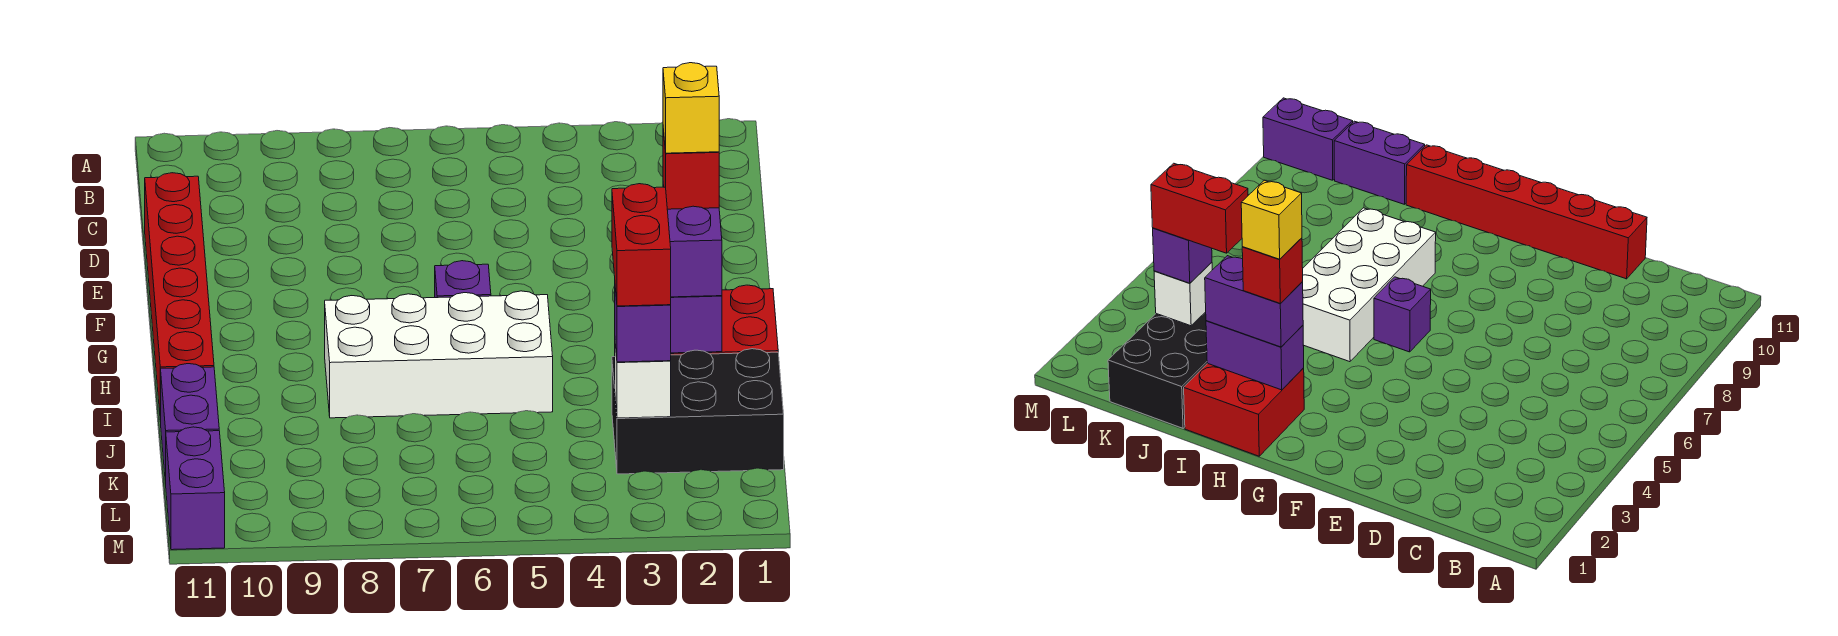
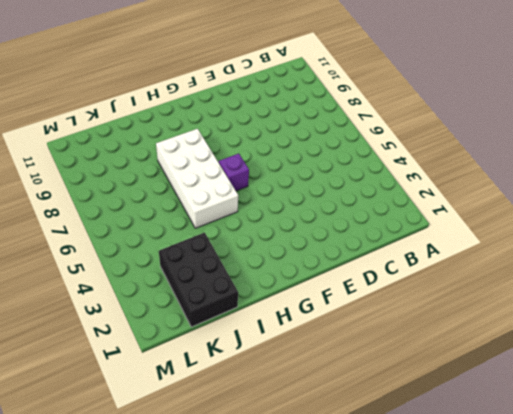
none -> red brick D11:I11 level 1
none -> red brick H1:I2 level 1
none -> purple brick J11:K11 level 1

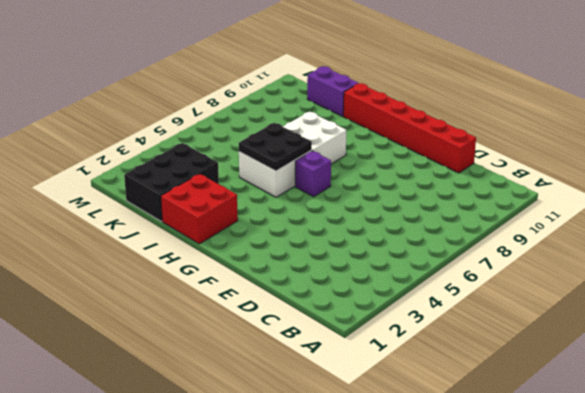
black plate H5:I6 level 2 -> none
none -> purple brick L11:M11 level 1
none -> purple brick H2:I2 level 2
none -> white brick K3 level 2

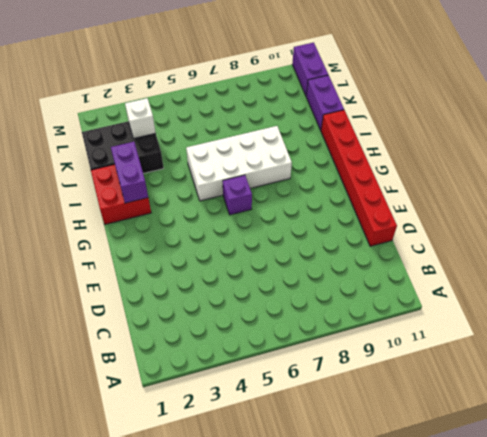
none -> purple brick H2:I2 level 3
none -> purple brick K3 level 3
none -> red brick H2 level 4

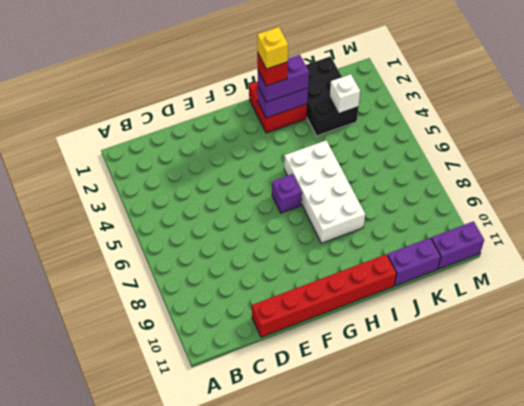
none -> purple brick K3 level 3
none -> red brick J3:K3 level 4

